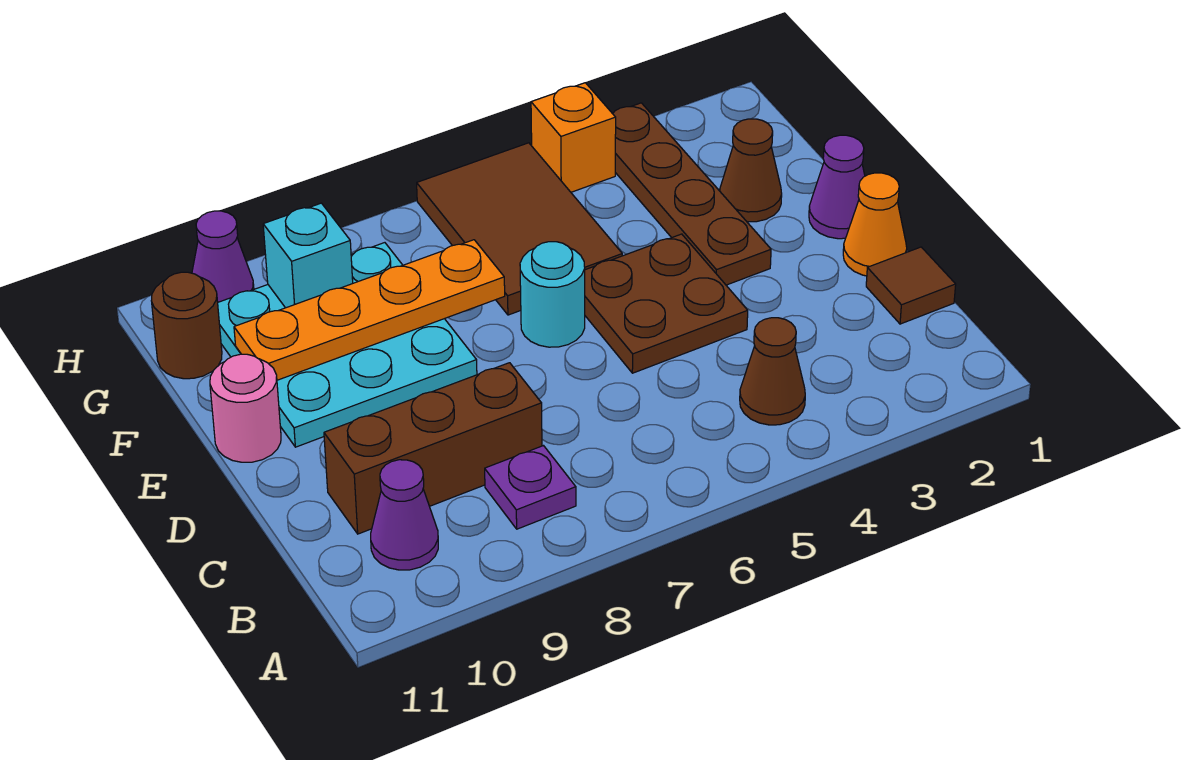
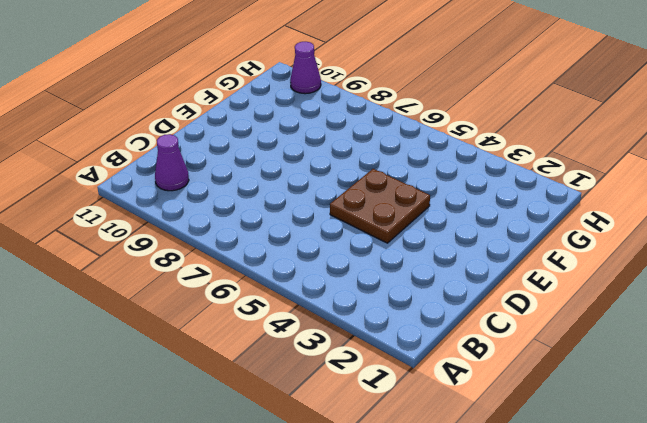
none -> brown cone B4 level 1
none -> purple plate B8 level 1
none -> brown tile C1 level 1

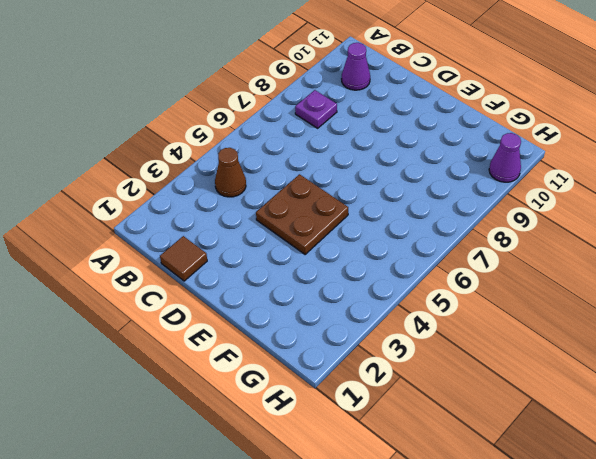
none -> brown brick C8:C10 level 1
none -> orange cone D1 level 1
none -> purple cone E1 level 1

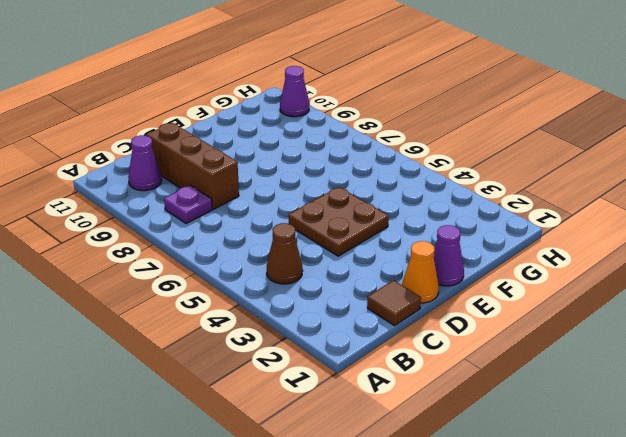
none -> brown plate E3:H3 level 1
none -> cyan round brick E6 level 1
none -> cyan plate E8:G10 level 1

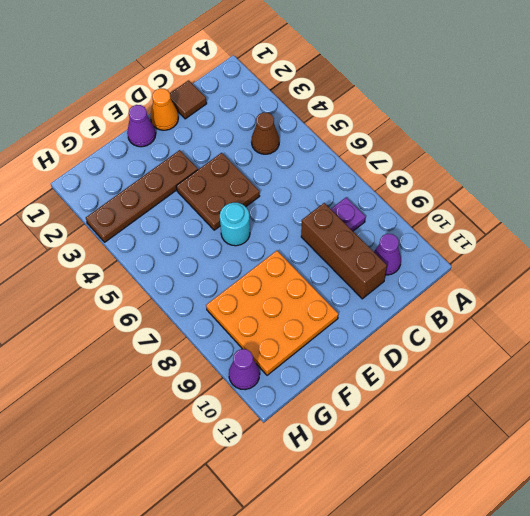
orange plate E8:G10 level 1 -> cyan plate E8:G10 level 1
none -> pink round brick E11 level 1
none -> brown cone F2 level 1
none -> brown tile F5:H6 level 1

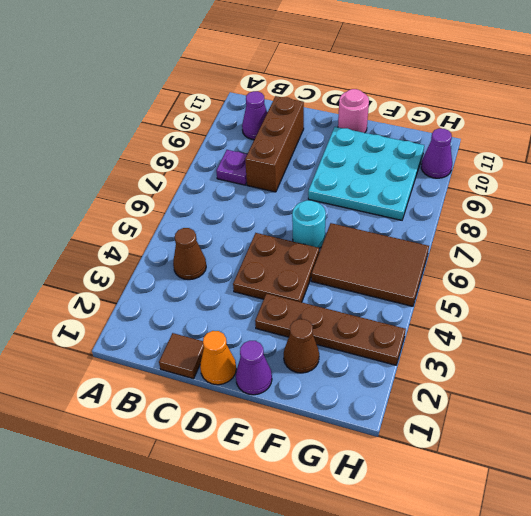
none -> brown round brick G11 level 1
none -> orange brick H4 level 1
none -> orange plate F7:F10 level 2

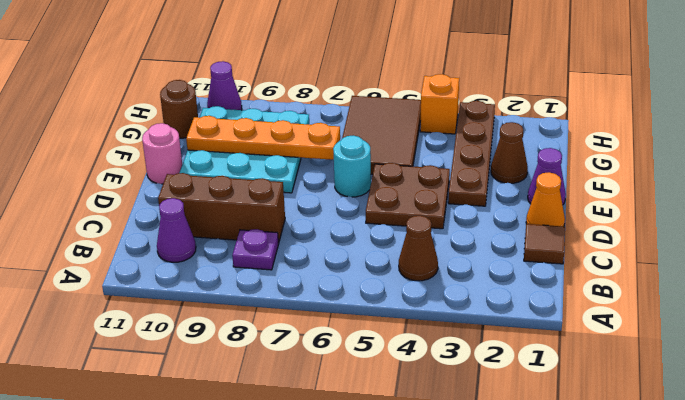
none -> cyan brick G9 level 2

